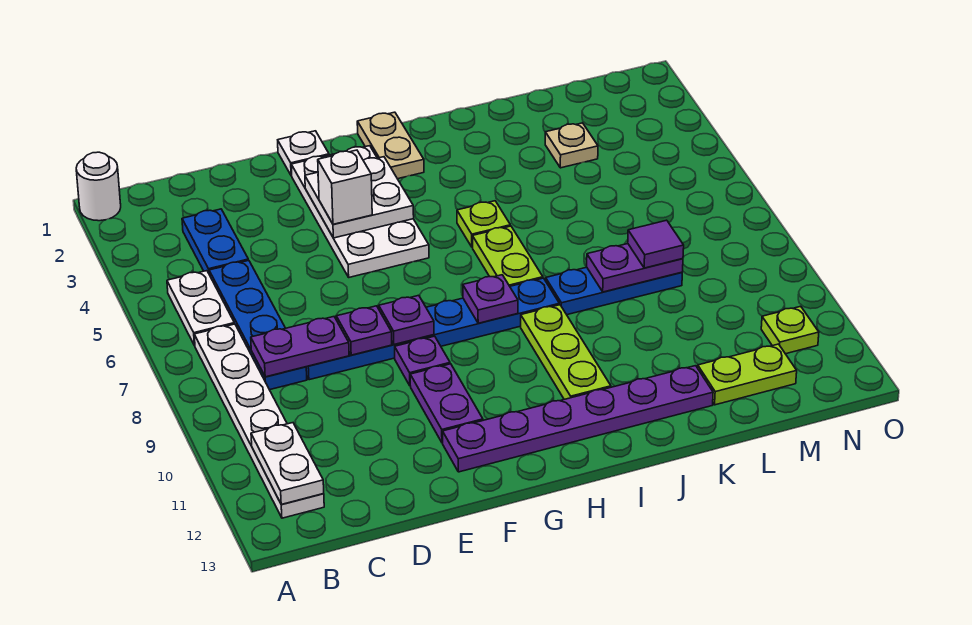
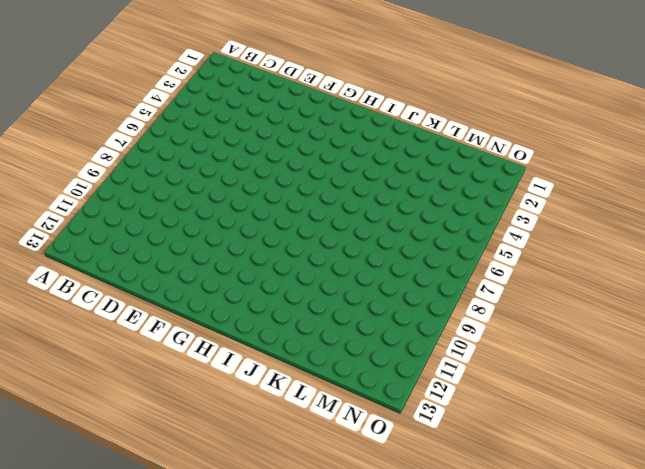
none -> white round brick A1 level 1
none -> white plate B5:B6 level 1
none -> white plate B7:B12 level 1

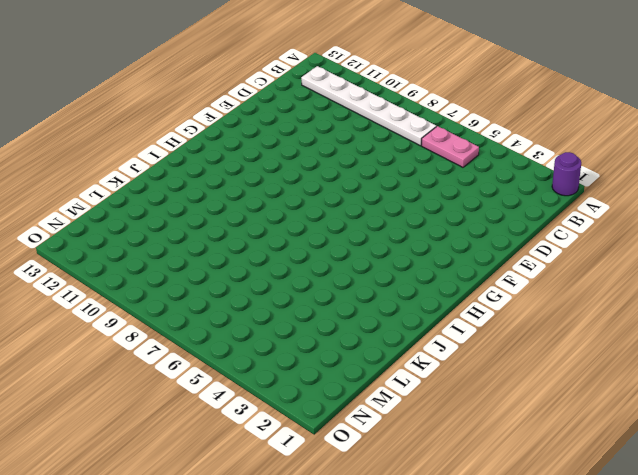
purple round brick A1 level 1 -> white round brick A1 level 1
pink plate B5:B6 level 1 -> white plate B5:B6 level 1
none -> blue plate C3:C4 level 1
none -> blue plate C5:C8 level 1
none -> blue plate D8:I8 level 1

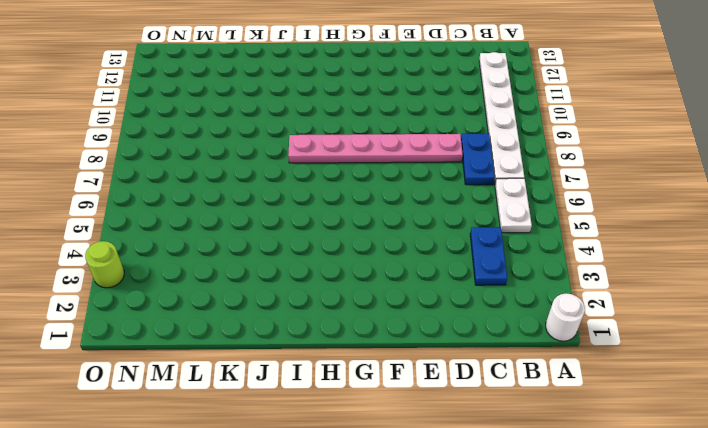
blue plate C7:C8 level 1 -> blue plate C5:C8 level 1
pink plate D8:I8 level 1 -> blue plate D8:I8 level 1
lime round brick O3 level 1 -> none
none -> white plate F1 level 1
none -> white plate F2:G5 level 1
none -> purple plate F9 level 1

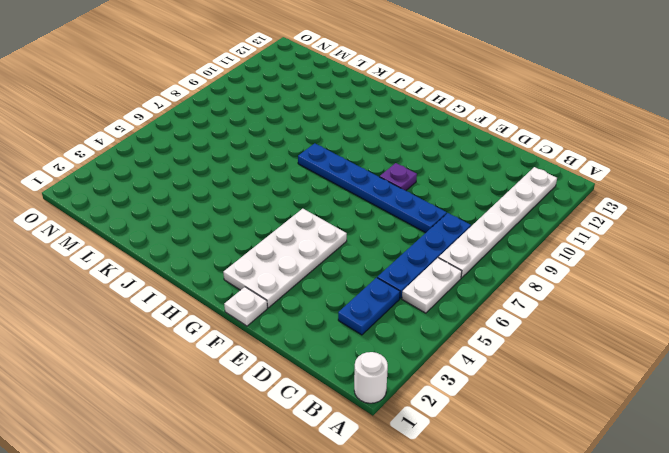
none -> purple plate F10:F11 level 1
none -> purple plate F12:K12 level 1
none -> tan plate H1:H2 level 1

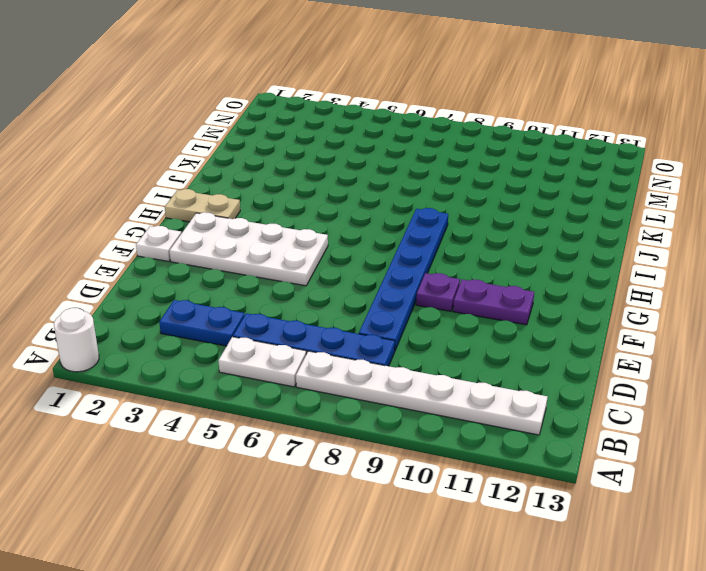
none -> purple plate F12:K12 level 1
none -> lime plate I5 level 1
none -> lime plate I6:I7 level 1

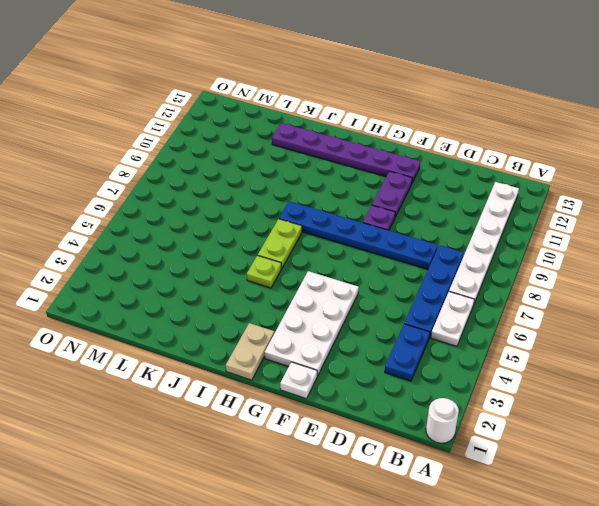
none -> lime plate I9:I11 level 1
none -> blue plate J8:L8 level 1
none -> tan plate L3 level 1

